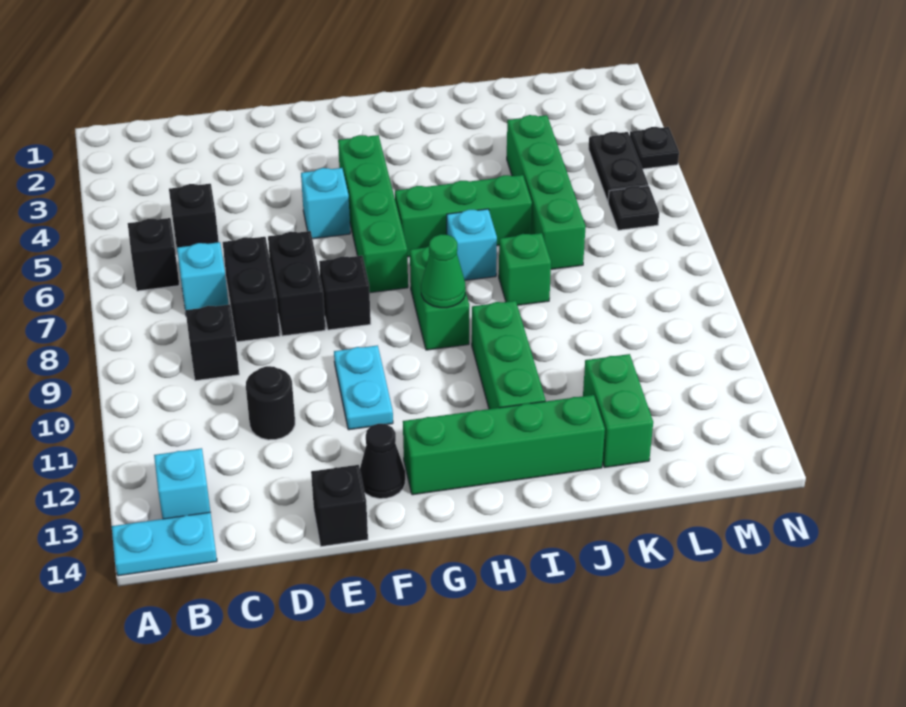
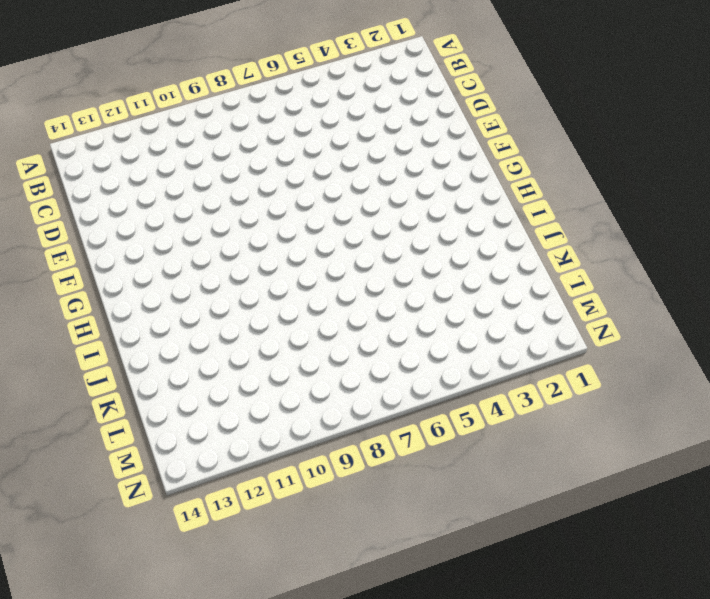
none -> cyan plate A14:B14 level 1
none -> black brick B6 level 1
none -> cyan brick B13 level 1

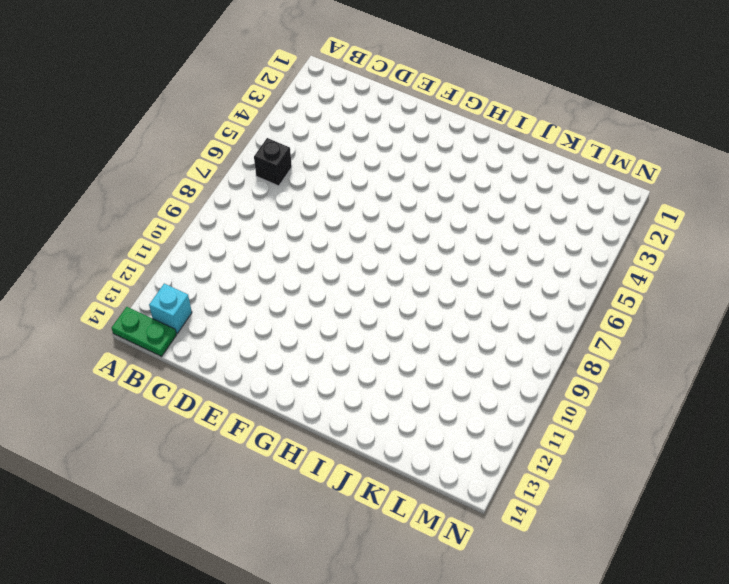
green plate A14:B14 level 1 -> cyan plate A14:B14 level 1
none -> black brick C5 level 1
none -> cyan brick C7 level 1
none -> black brick C9 level 1

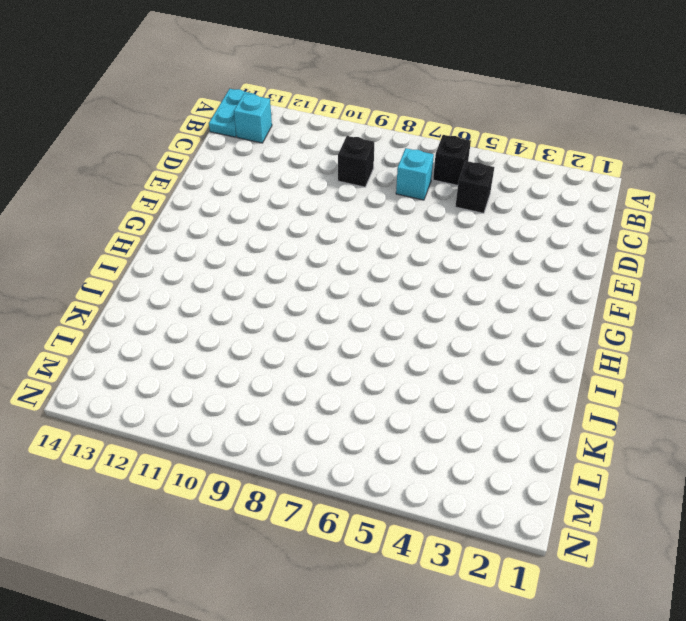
none -> black brick D7:D8 level 1
none -> black round brick D11 level 1
none -> black brick E7:E8 level 1

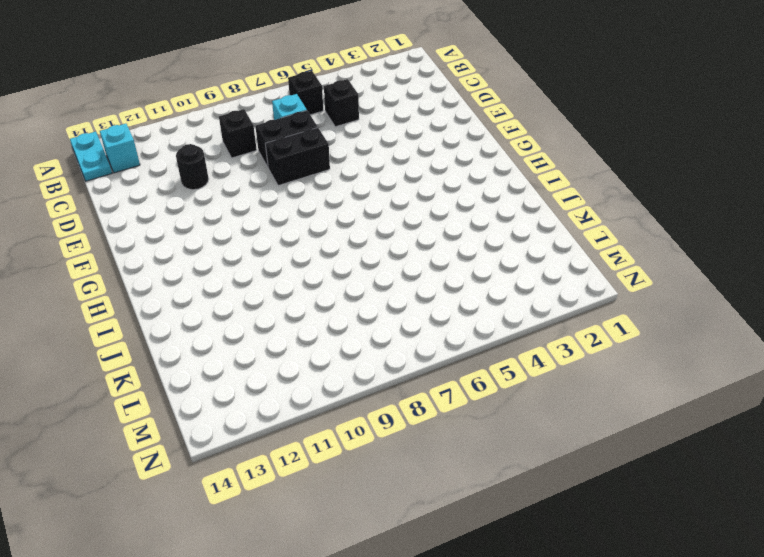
none -> black brick E14 level 1
none -> cyan brick F5 level 1
none -> black brick F8 level 1

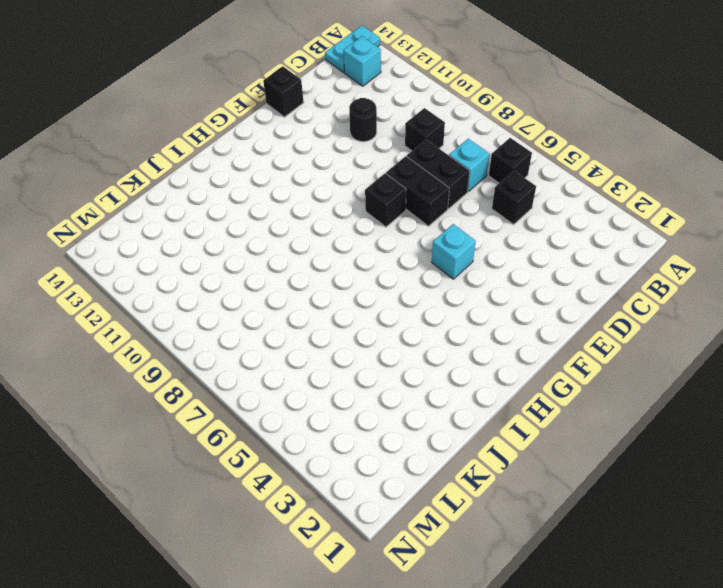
none -> cyan plate F10:F11 level 1
none -> black cone F13 level 1
none -> green brick G4:G7 level 1

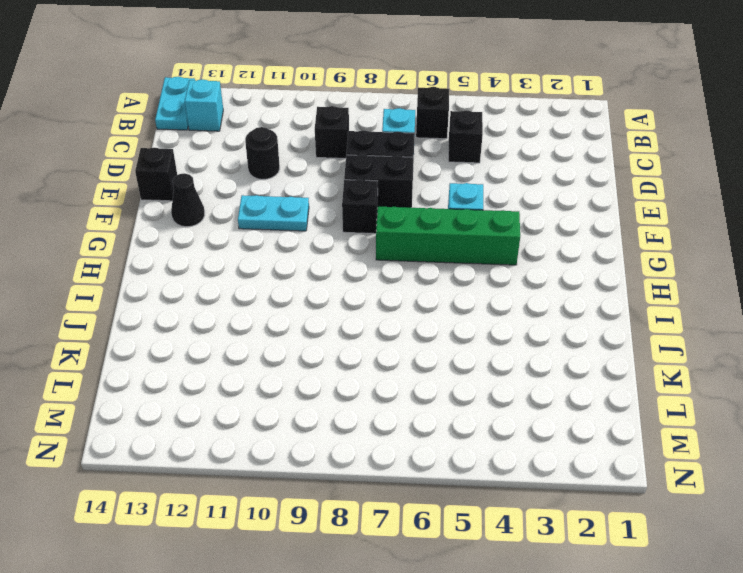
none -> green brick G13:J13 level 1
none -> green brick H6:J6 level 1
none -> green brick H8:H9 level 1

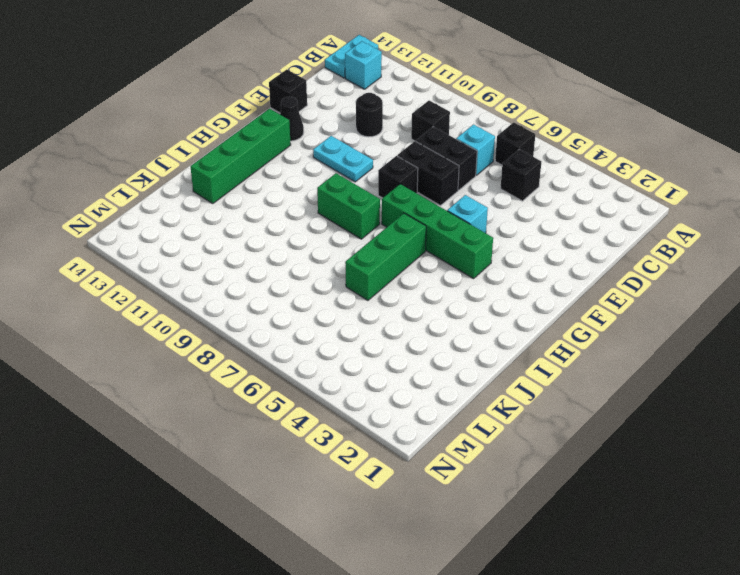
none -> cyan brick I7 level 1
none -> green brick I10:I12 level 1
none -> green brick J8 level 1

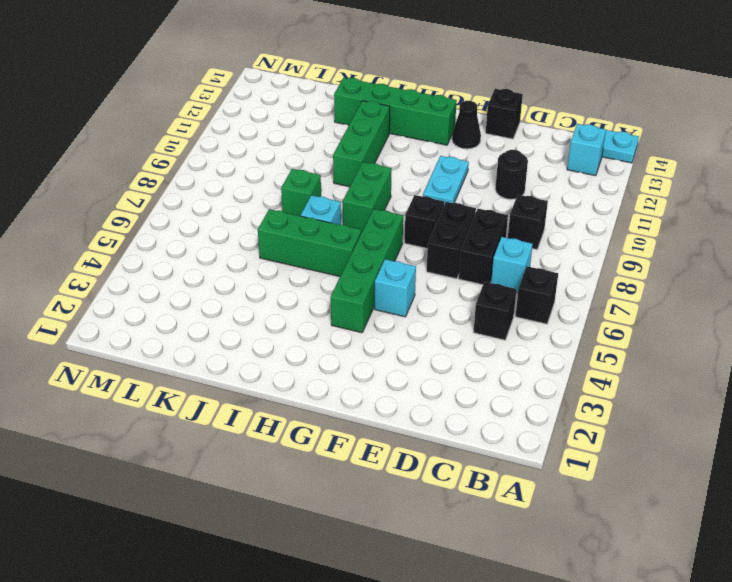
none -> green brick K4:K7 level 1
none -> green brick K12:K13 level 1
none -> black plate M4:M5 level 1

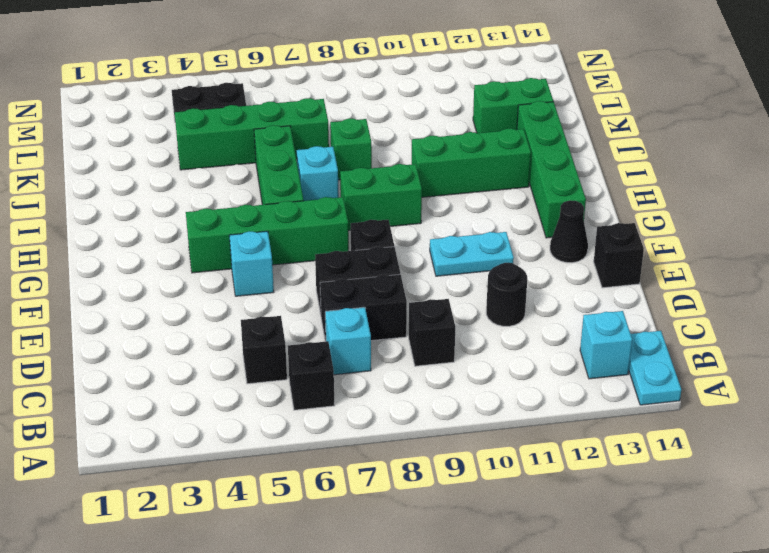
none -> black plate M6 level 1
none -> black plate N4 level 1
none -> green cone H9 level 2

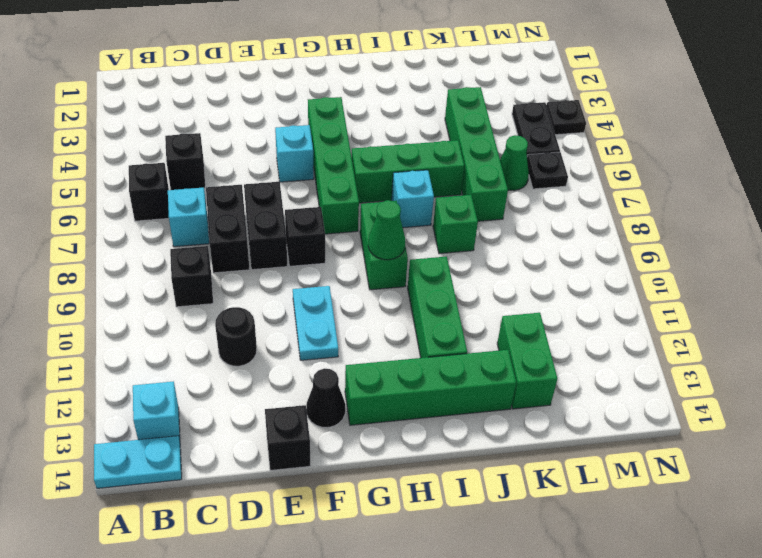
green cone L6 level 1 -> none

